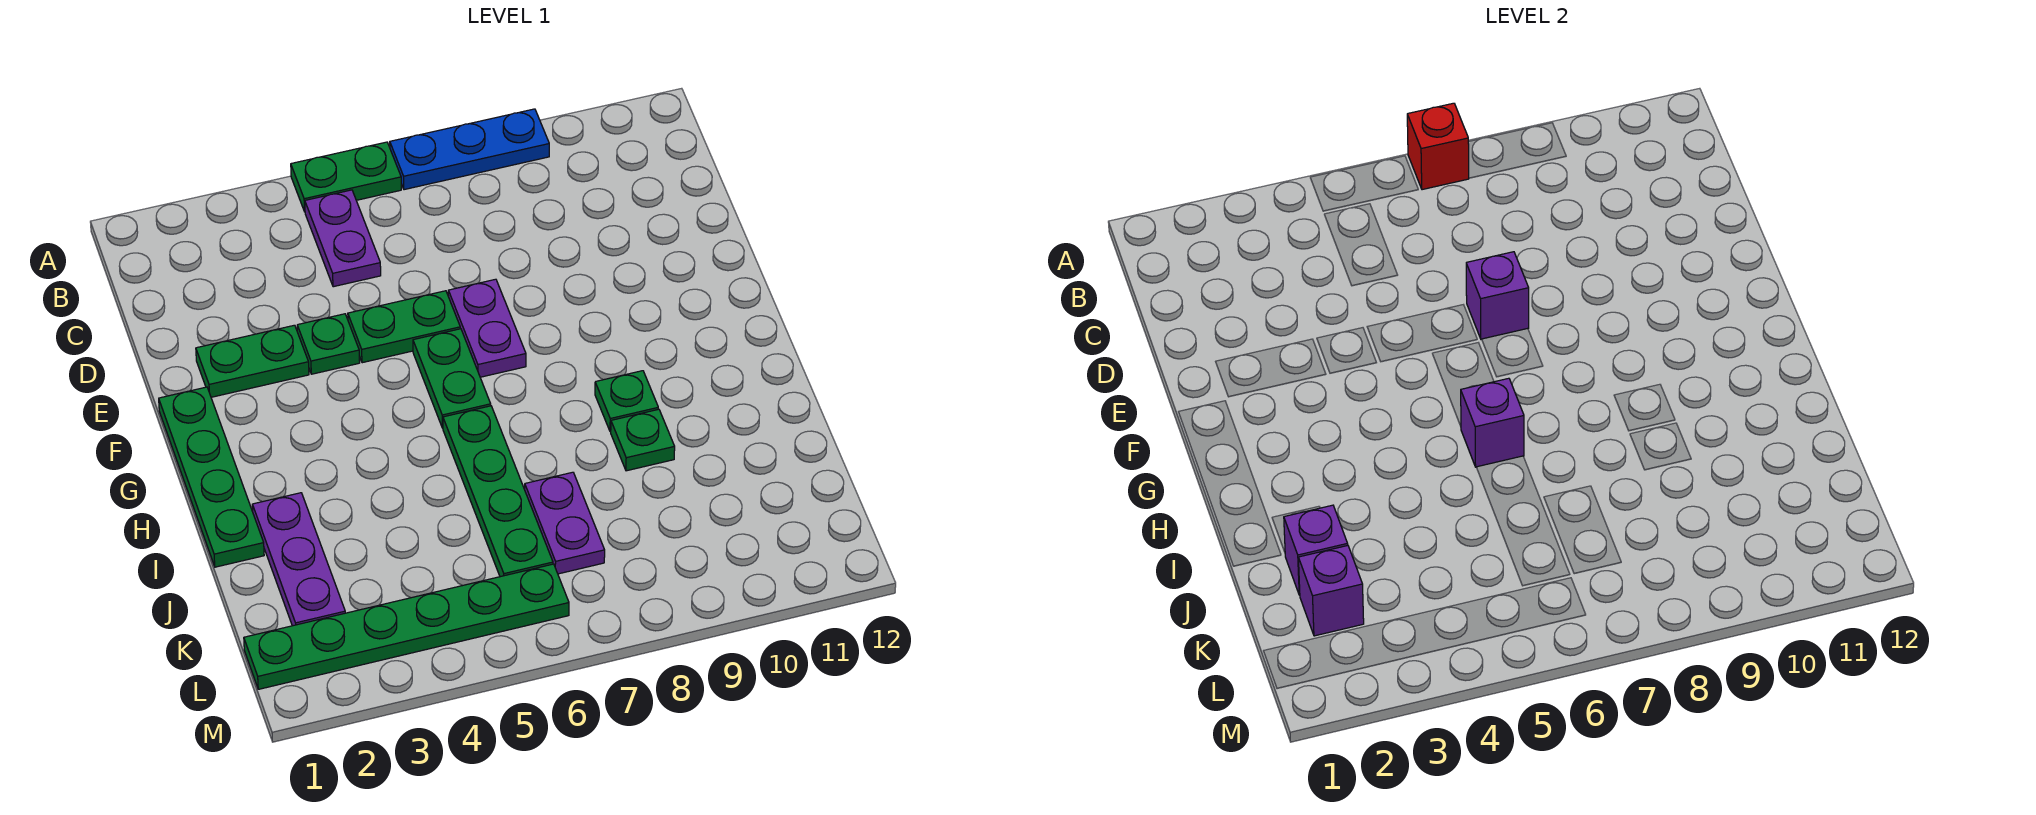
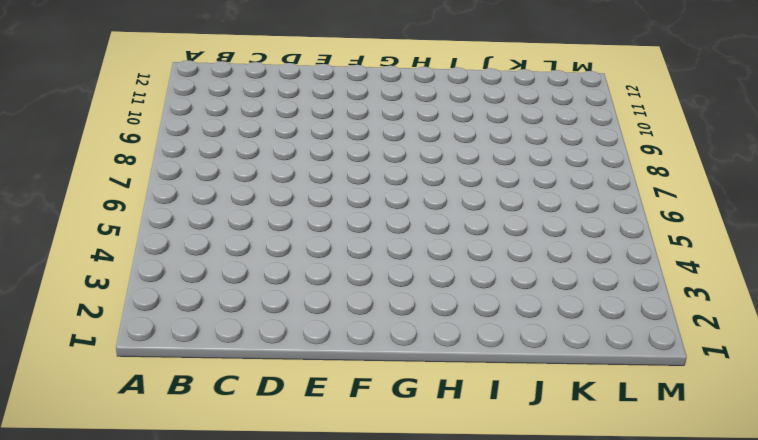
none -> green plate A5:A6 level 1
none -> blue plate A7:A9 level 1
none -> purple plate B5:C5 level 1

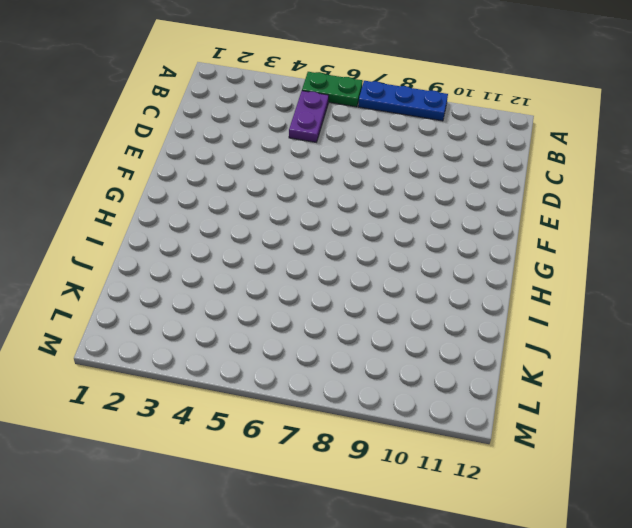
none -> green plate E2:E3 level 1
none -> green plate E4 level 1
none -> green plate E5:E6 level 1

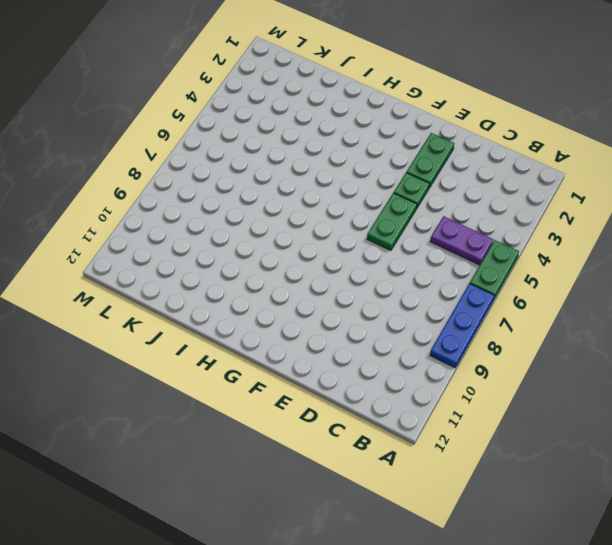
none -> purple plate E7:F7 level 1
none -> green plate F1:I1 level 1
none -> green plate F6:G6 level 1

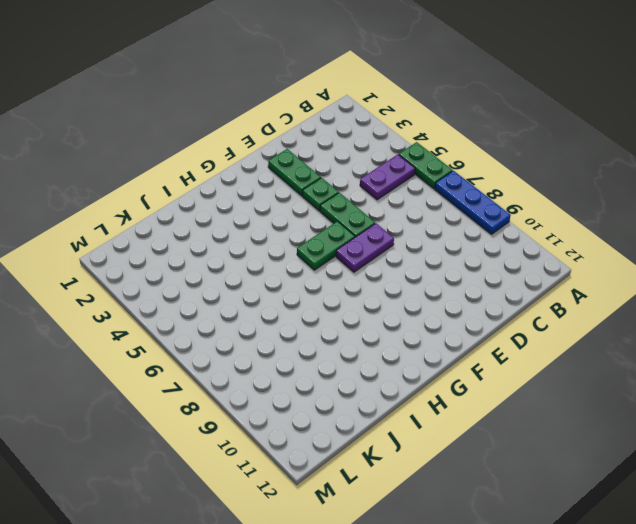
none -> green plate F1:I1 level 1
none -> green plate H6:K6 level 1
none -> green plate H9 level 1

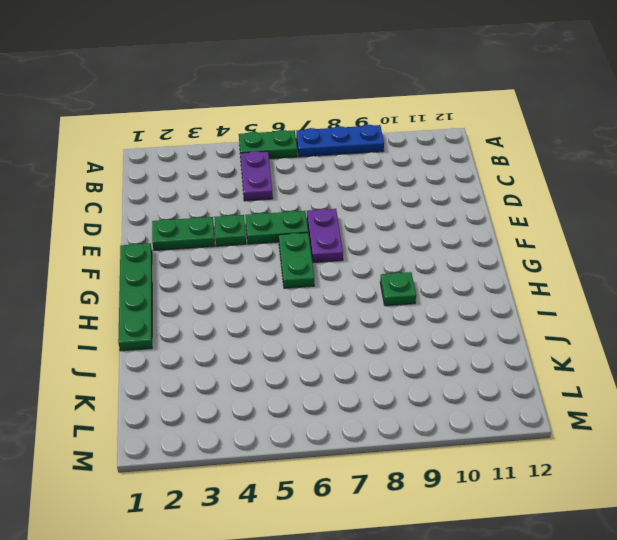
none -> green plate H6:K6 level 1
none -> purple plate I2:K2 level 1
none -> green plate I9 level 1

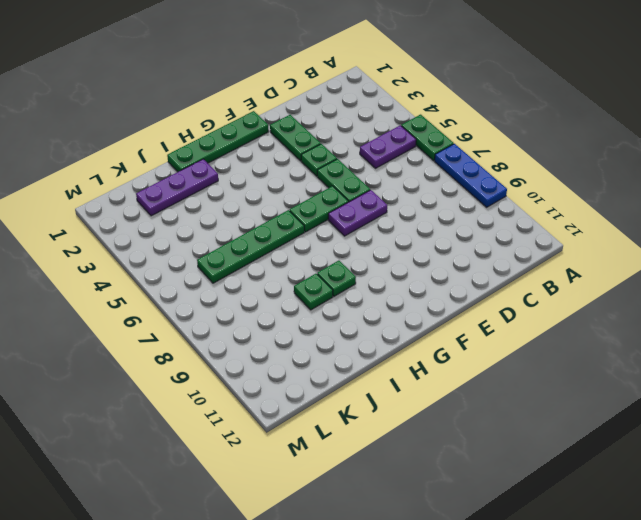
none -> purple plate J7:K7 level 1
none -> green plate L1:L6 level 1
none -> red brick A7 level 2

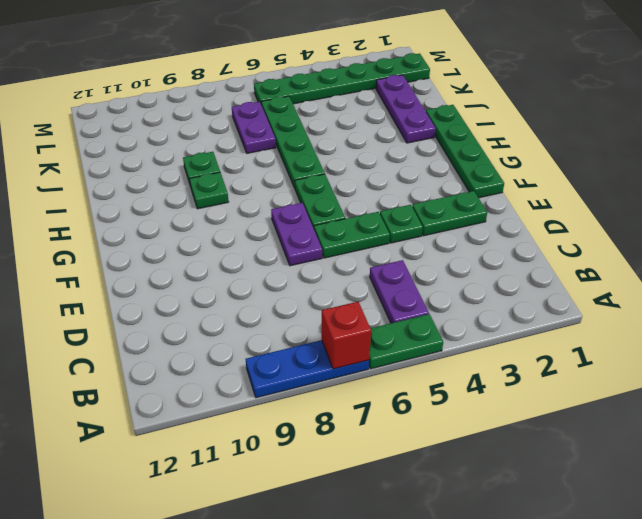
none -> purple brick E7 level 2
none -> purple brick H6 level 2
none -> purple brick J2 level 2

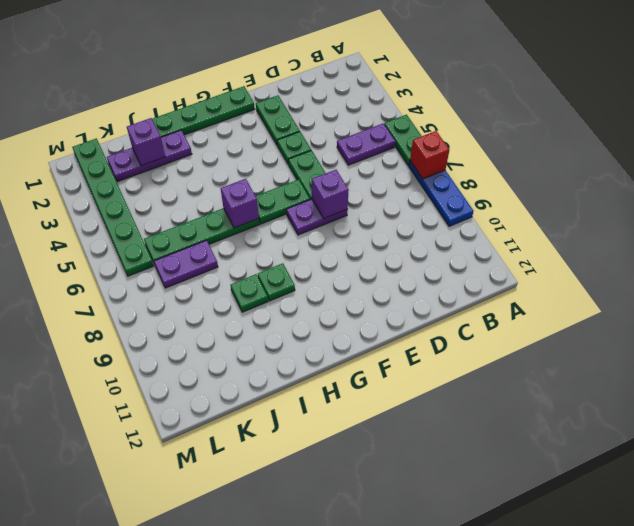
none -> purple brick K2 level 2

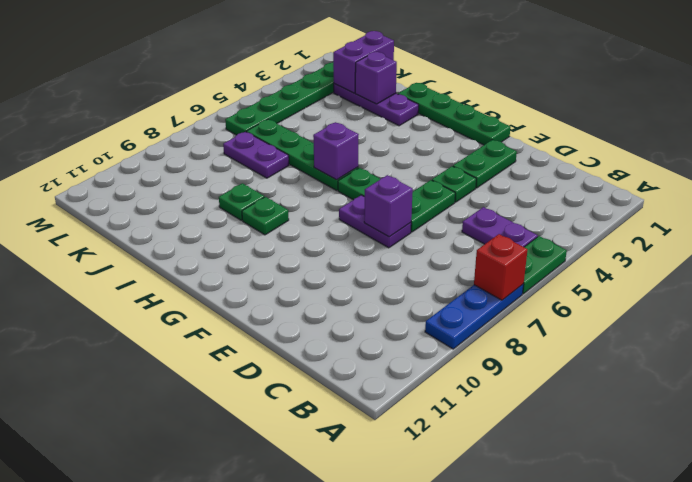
purple brick K1:K2 level 2 -> purple brick K2 level 2

